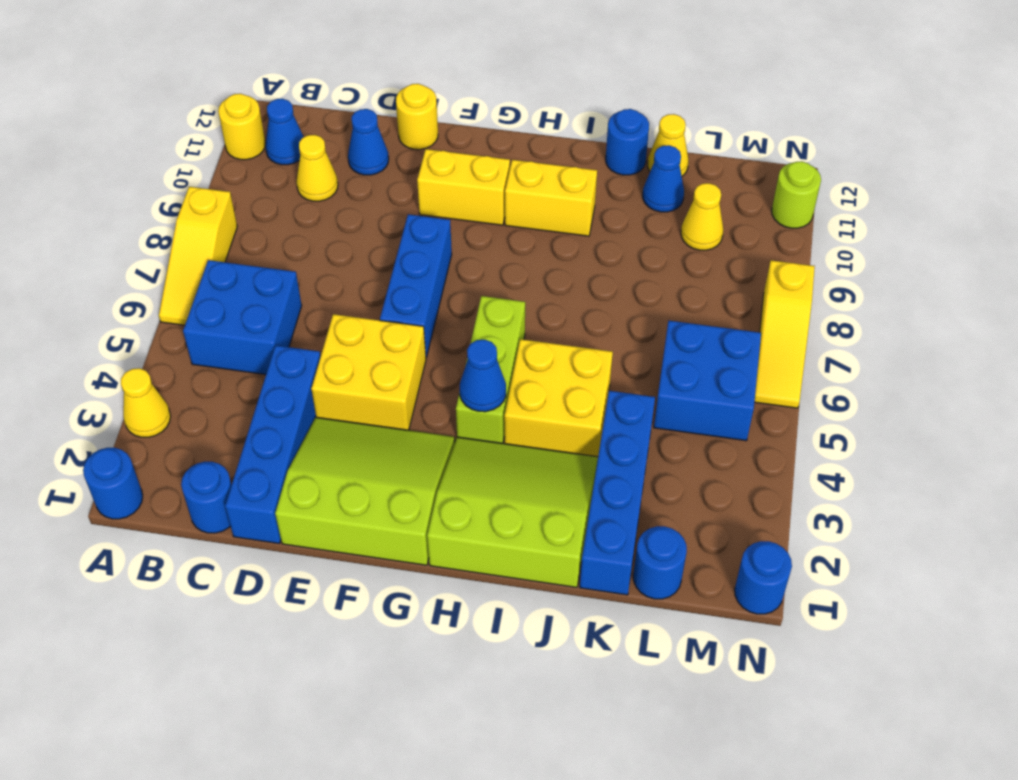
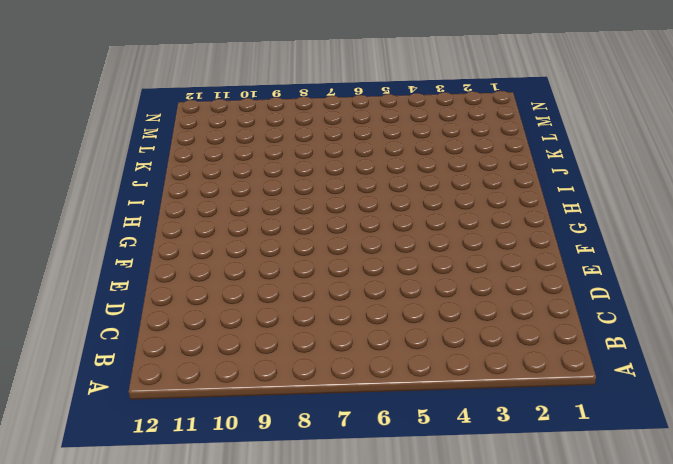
none -> blue round brick A1 level 1
none -> yellow cone A3 level 1
none -> yellow slope A6:A8 level 1 top 8
none -> yellow round brick A11 level 1

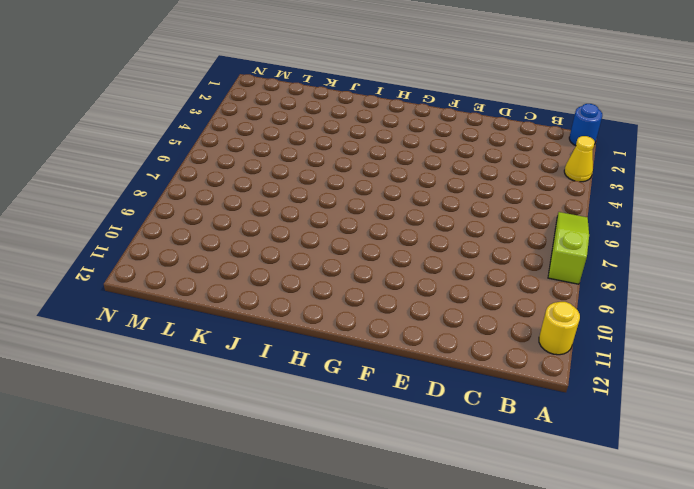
lime slope A6:A8 level 1 top 8 -> yellow slope A6:A8 level 1 top 8
none -> blue brick B5:C6 level 1
none -> blue cone B11 level 1
none -> blue round brick C1 level 1
none -> yellow cone C10 level 1

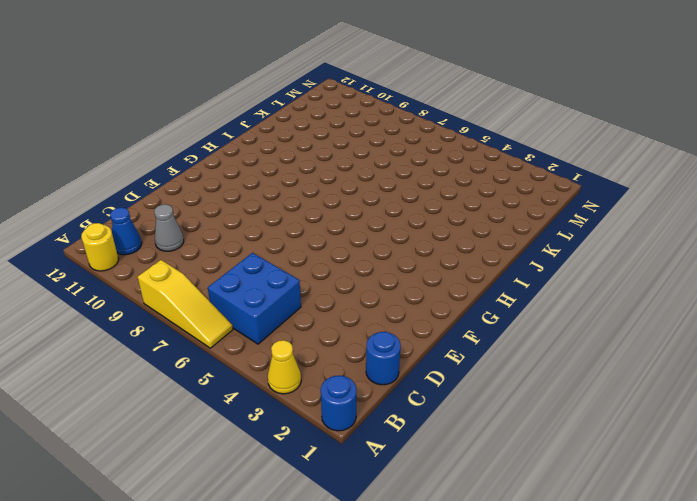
grey cone C10 level 1 -> yellow cone C10 level 1
none -> blue brick D1:D4 level 1
none -> blue cone D11 level 1
none -> lime slope E1:G3 level 1 top 1
none -> yellow brick E4:F5 level 1

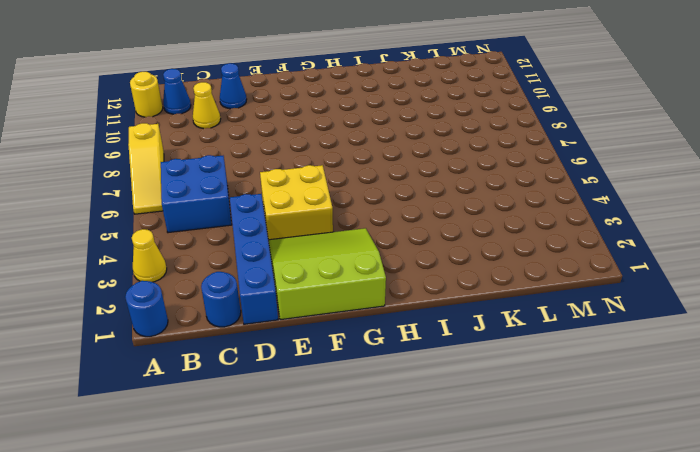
none -> yellow round brick E12 level 1
none -> blue brick F6:F8 level 1
none -> yellow brick F10:G10 level 1
none -> lime slope H1:J3 level 1 top 1

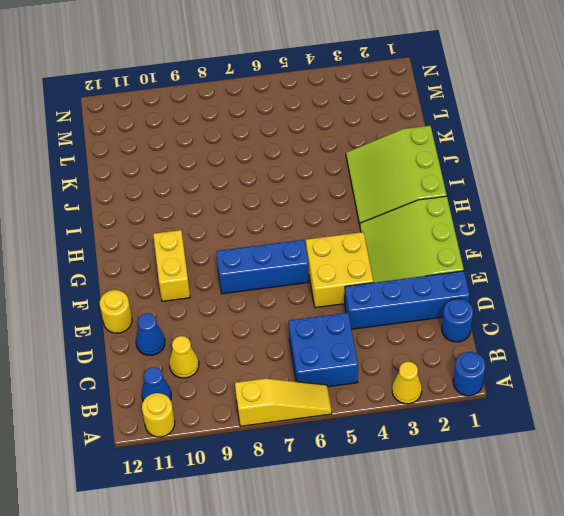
none -> lime brick H4:H6 level 1
none -> yellow brick H10:I10 level 1
none -> yellow brick I4:J5 level 1
none -> blue round brick J12 level 1

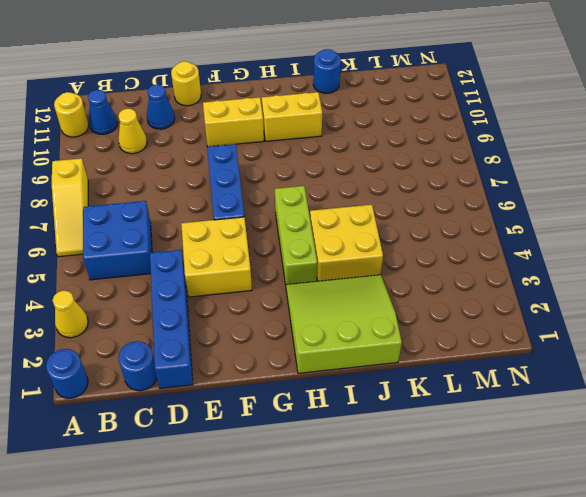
none -> lime slope E1:G3 level 1 top 1
none -> blue brick K1:K4 level 1
none -> blue cone K11 level 1
none -> yellow cone K12 level 1

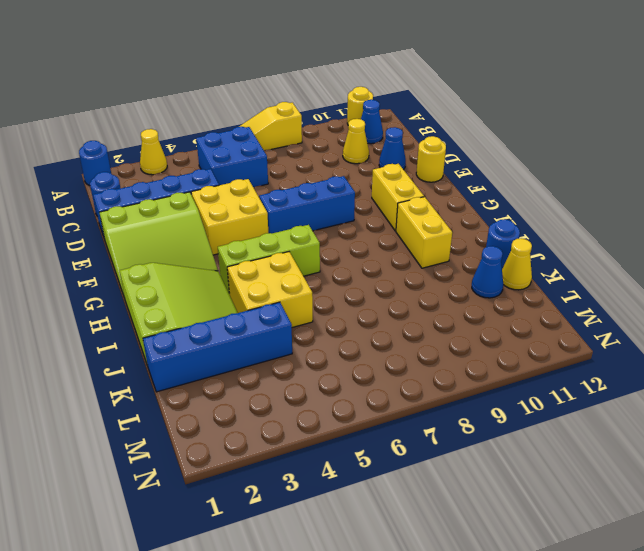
lime slope E1:G3 level 1 top E -> lime slope E1:G3 level 1 top 1
none -> blue round brick L1 level 1
none -> blue brick L5:M6 level 1
none -> yellow cone L10 level 1
none -> blue round brick N1 level 1

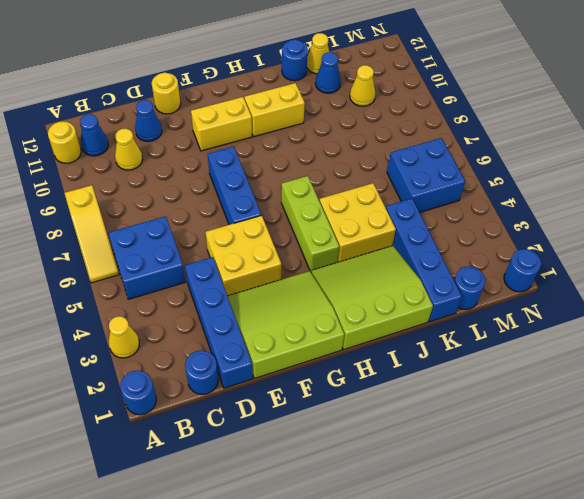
none -> yellow slope N6:N8 level 1 top 8
none -> lime round brick N11 level 1
none -> blue cone H4 level 2

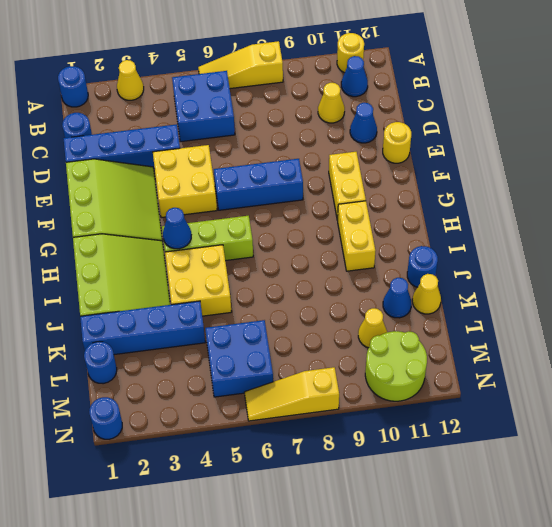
lime round brick M10:N11 level 1 -> lime round brick N11 level 1

